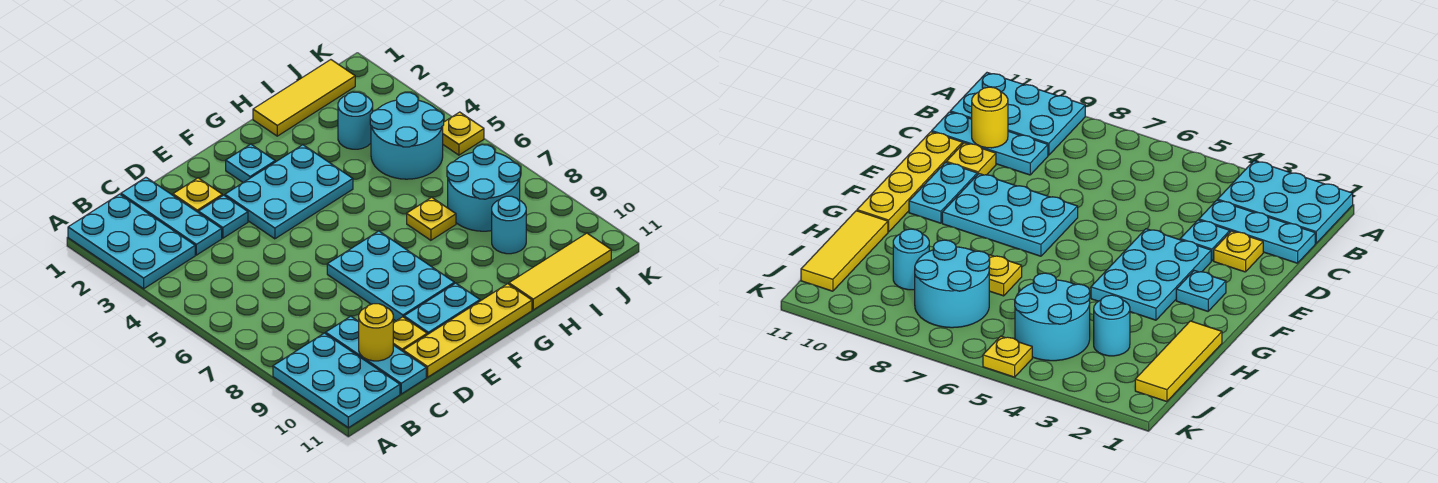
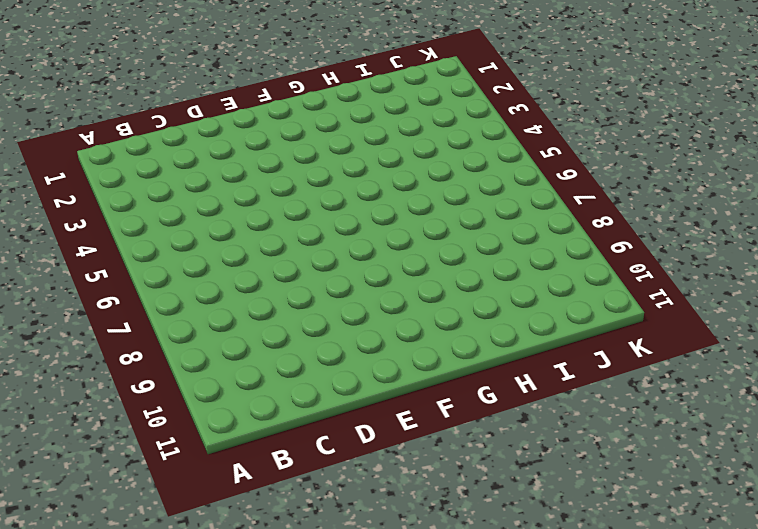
none -> cyan plate A1:B3 level 1
none -> cyan plate A9:B11 level 1
none -> cyan plate C1:C3 level 1

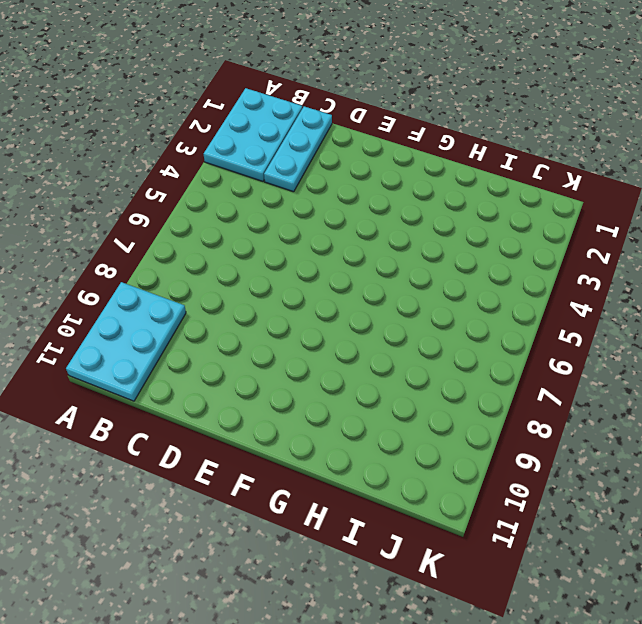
none -> cyan plate C9:C11 level 1
none -> yellow plate D2 level 1
none -> cyan plate D3 level 1

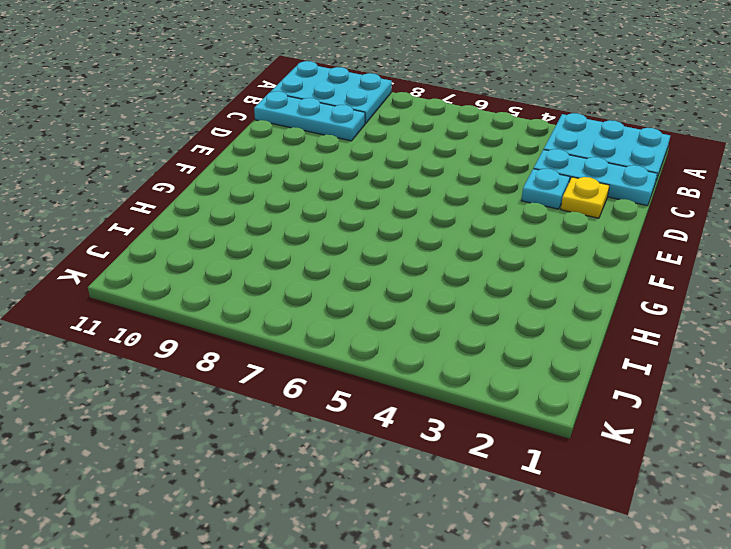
none -> yellow plate D10 level 1
none -> yellow plate D11:G11 level 1
none -> cyan plate E3:G4 level 1

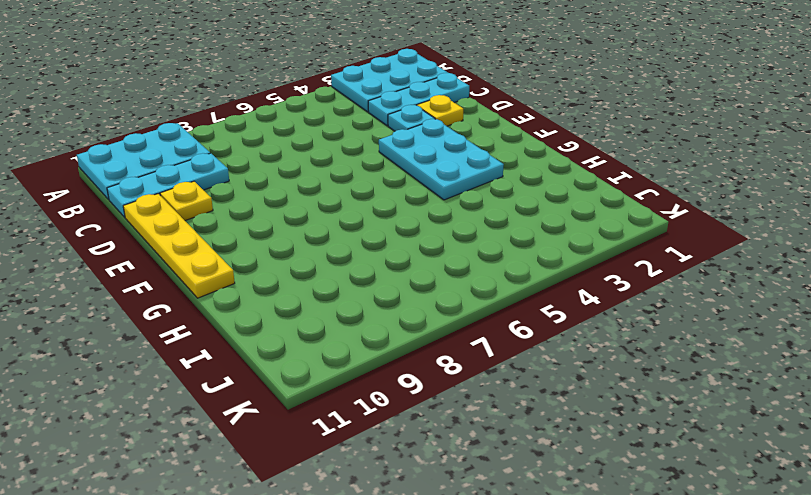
none -> cyan plate E7:F9 level 1
none -> cyan plate E10:F10 level 1
none -> cyan plate F2 level 1

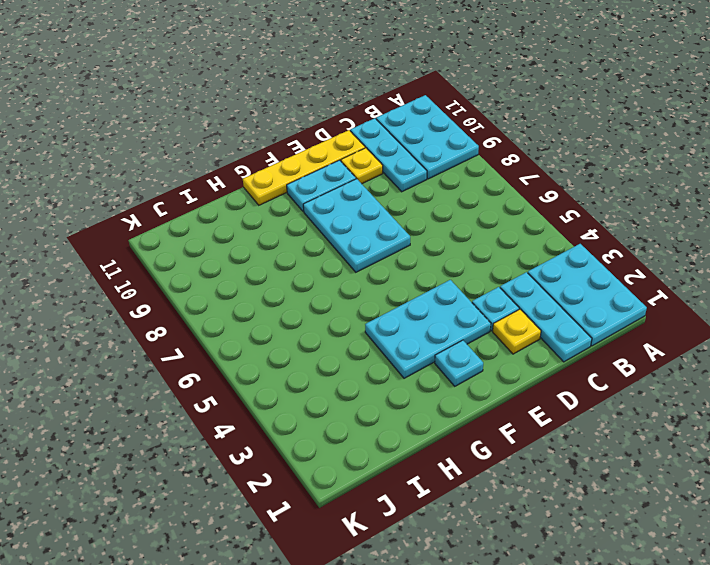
none -> yellow tile H1:J1 level 1
none -> yellow plate H7 level 1
none -> yellow tile H11:J11 level 1

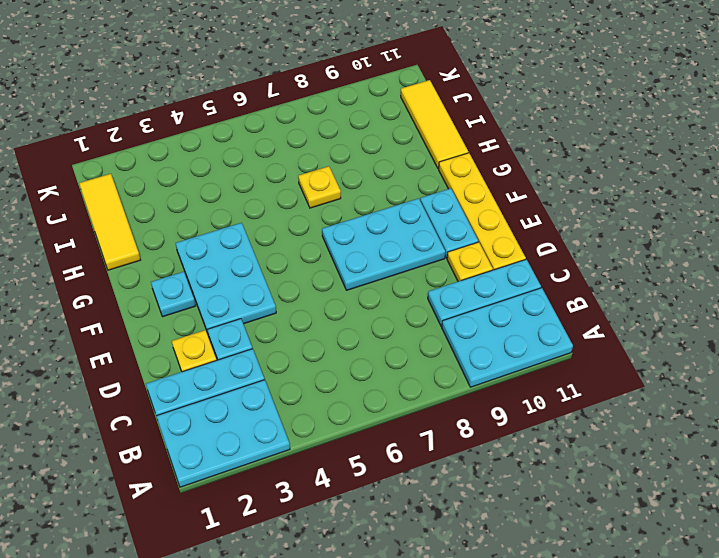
none -> cyan round brick I3 level 1
none -> cyan round brick I4:J5 level 1
none -> cyan round brick I7:J8 level 1

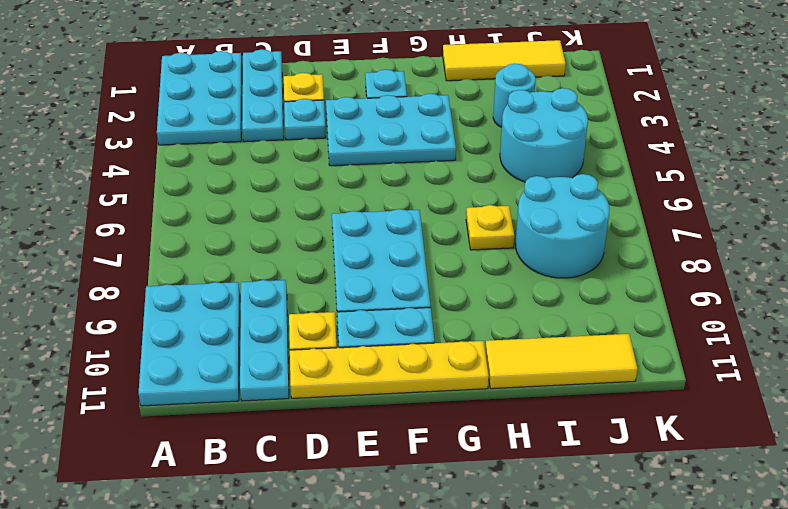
none -> cyan round brick I9 level 1
none -> yellow plate K5 level 1
none -> yellow round brick C10 level 2

